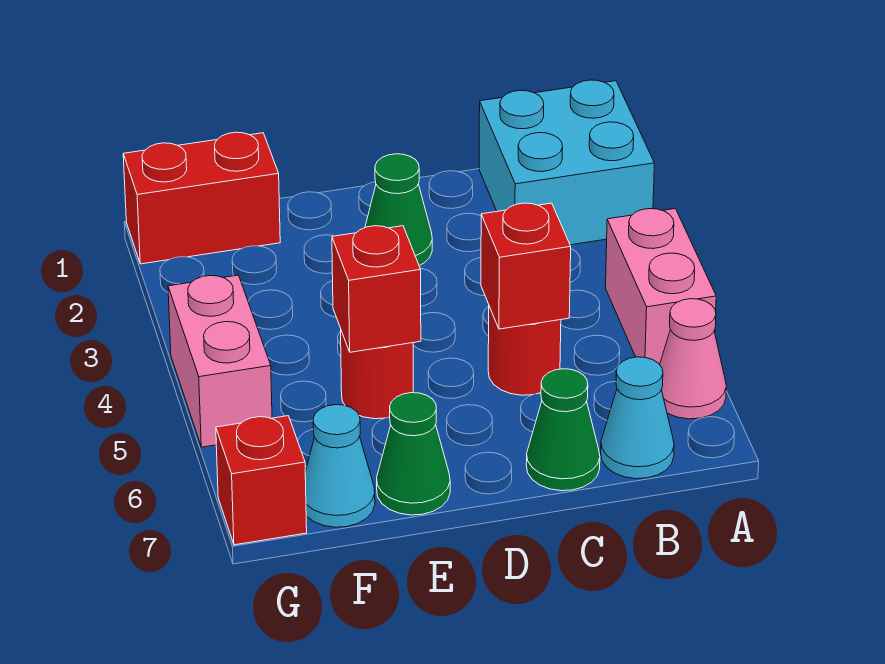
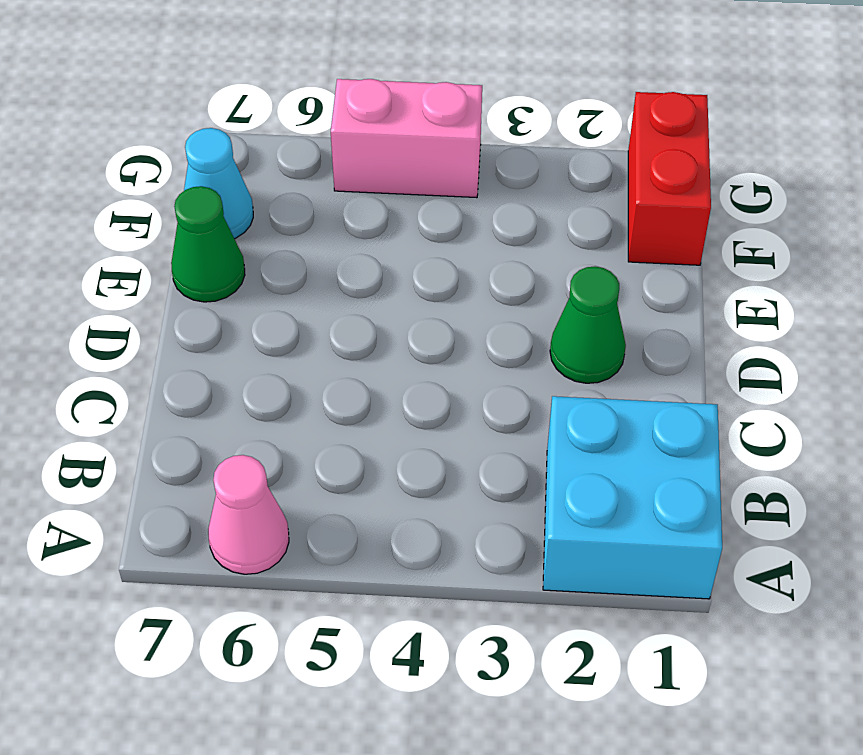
none -> pink brick A4:A5 level 1
none -> cyan cone B7 level 1
none -> red round brick C5 level 1

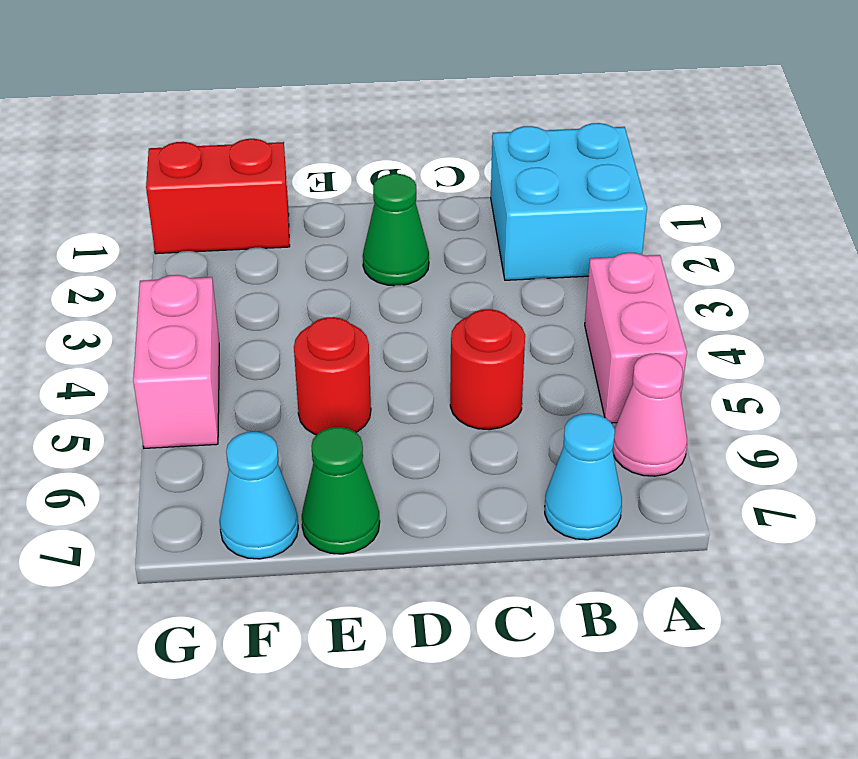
none -> green cone C7 level 1
none -> red brick G7 level 1
none -> red brick C5 level 2

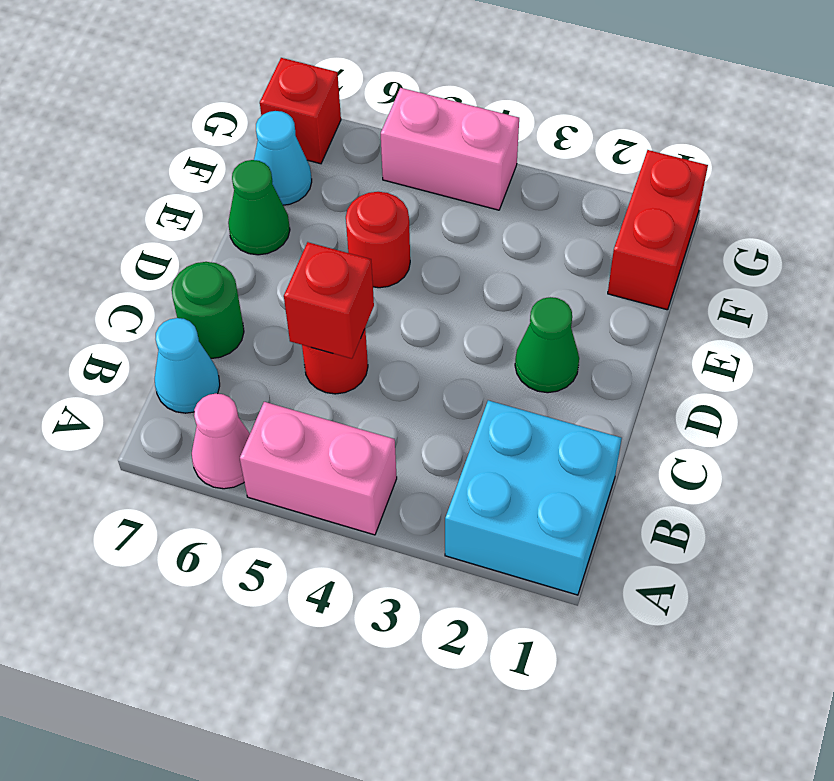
green round brick C7 level 1 -> green cone C7 level 1
none -> red brick E5 level 2

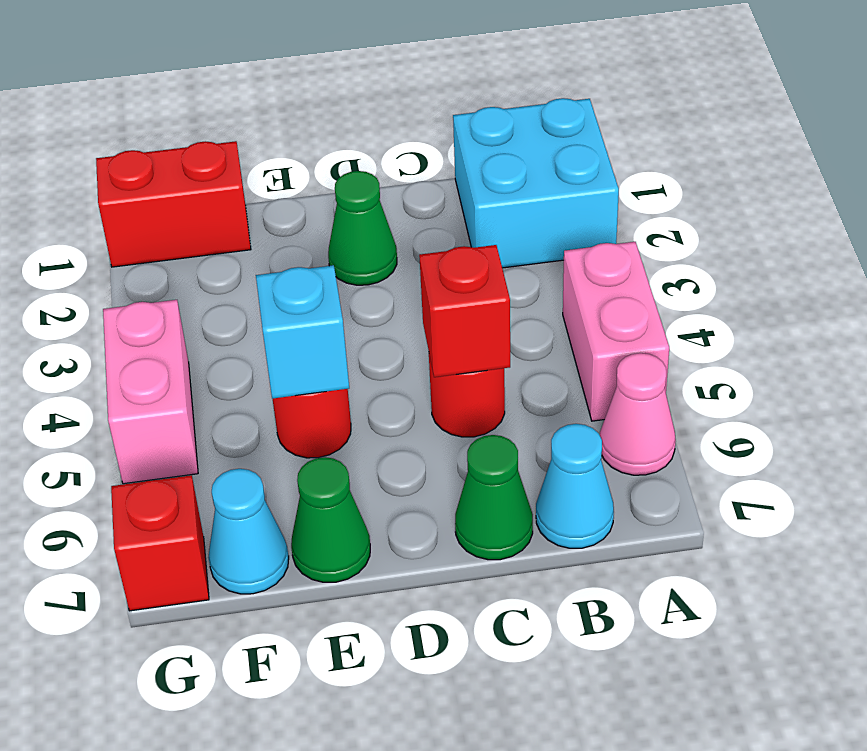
cyan brick E5 level 2 -> red brick E5 level 2

